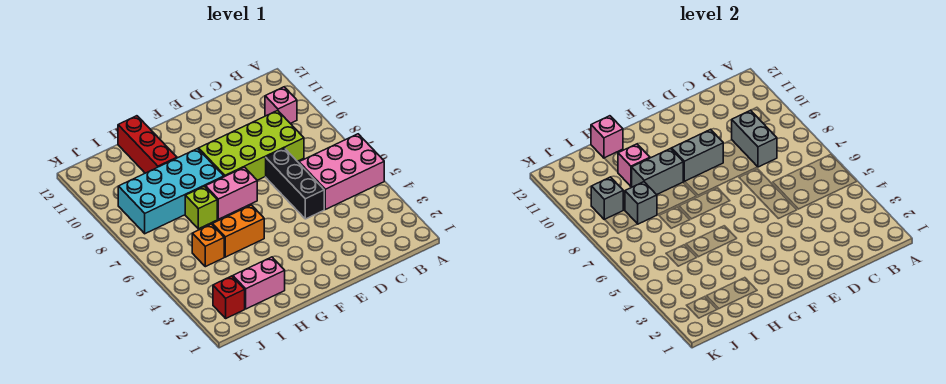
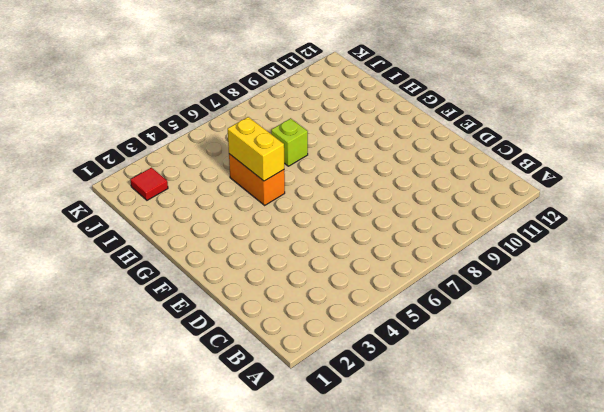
yellow brick G5:H5 level 2 -> none
red tile J2 level 1 -> red brick J2 level 1
none -> pink brick A5:C6 level 1
none -> pink brick B10 level 1
none -> lime brick C8:F9 level 1

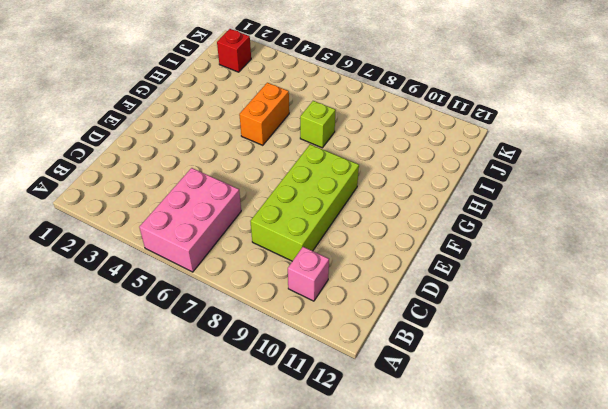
none -> black brick D5:D7 level 1
none -> pink brick F7:G7 level 1
none -> cyan brick G8:J9 level 1

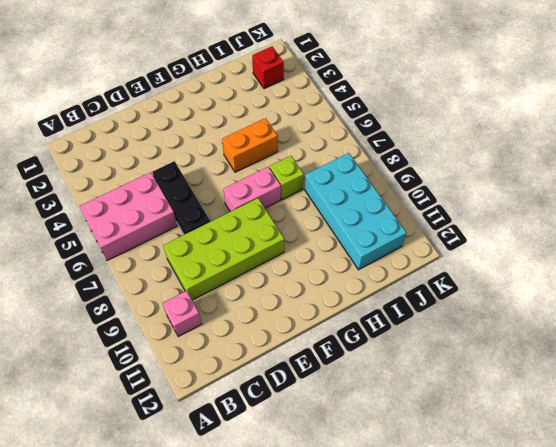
cyan brick I8:J11 level 1 -> cyan brick G8:J9 level 1
none -> pink brick H2:I2 level 1
none -> red brick H10:H12 level 1
none -> orange brick I5 level 1

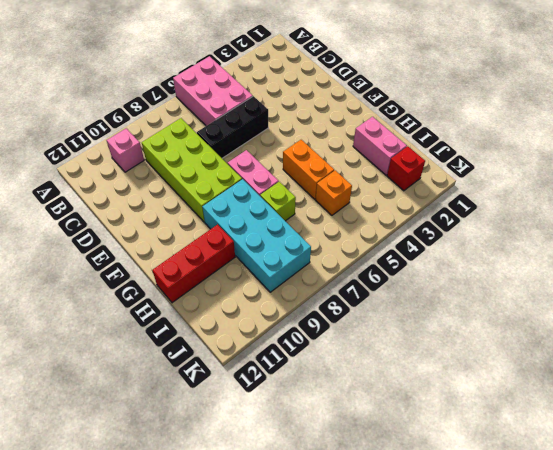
none -> grey brick C8:C9 level 2
none -> grey brick E9:F9 level 2
none -> grey brick G9:H9 level 2

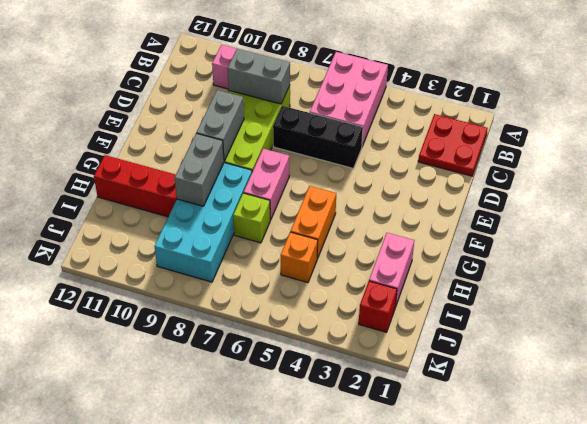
red plate B1:C2 level 1 -> none
none -> pink brick H10 level 2
none -> pink brick H12 level 2
none -> grey brick I8 level 2

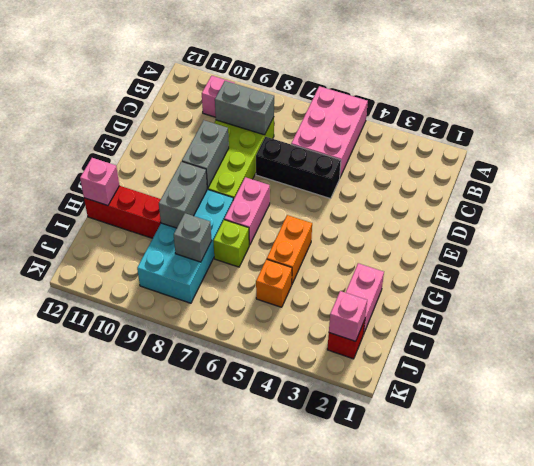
pink brick J2 level 2 -> pink brick H10 level 2
none -> grey brick J9 level 2

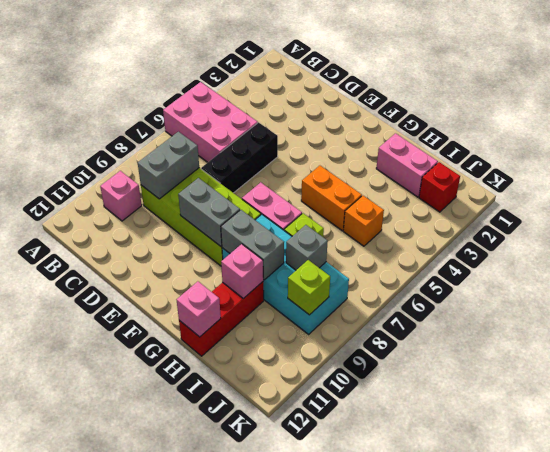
lime brick J9 level 2 -> grey brick J9 level 2

